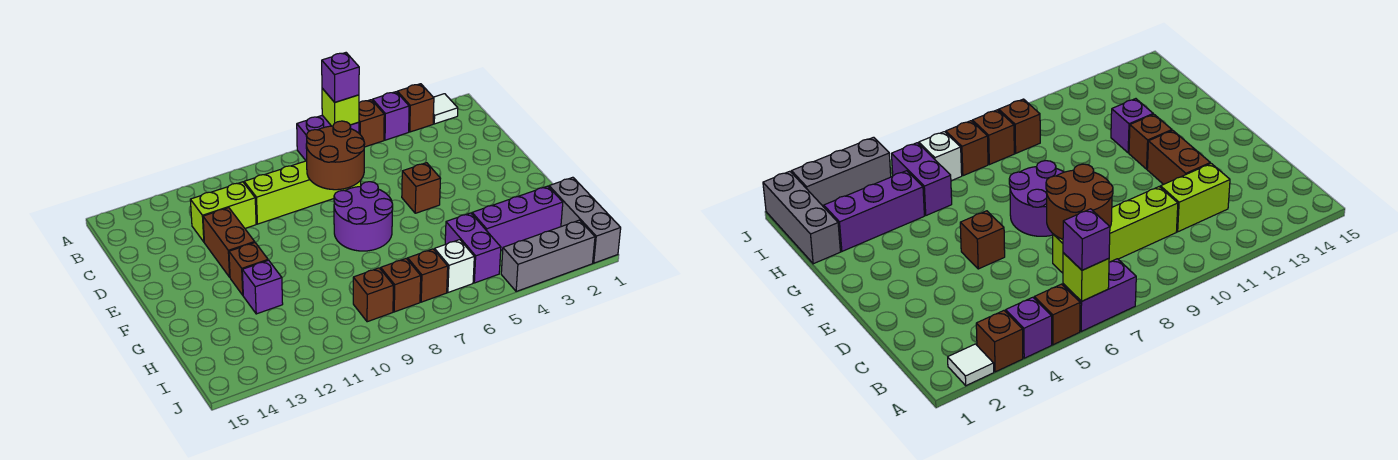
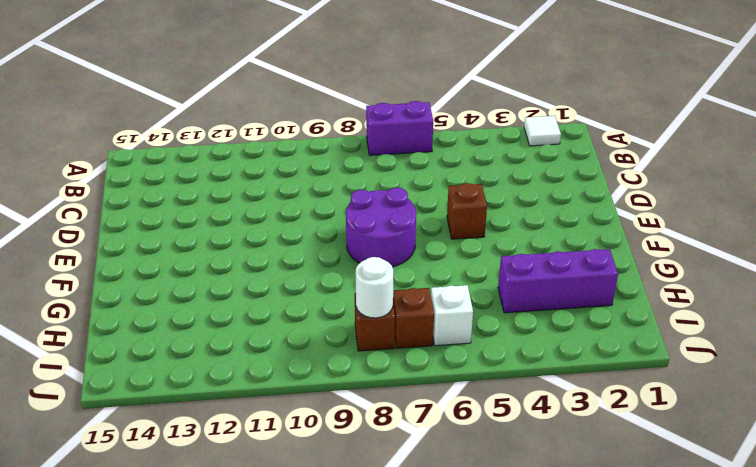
white round brick I8 level 2 -> none
none -> brown brick A3 level 1
none -> purple brick A4 level 1
none -> brown brick A5 level 1

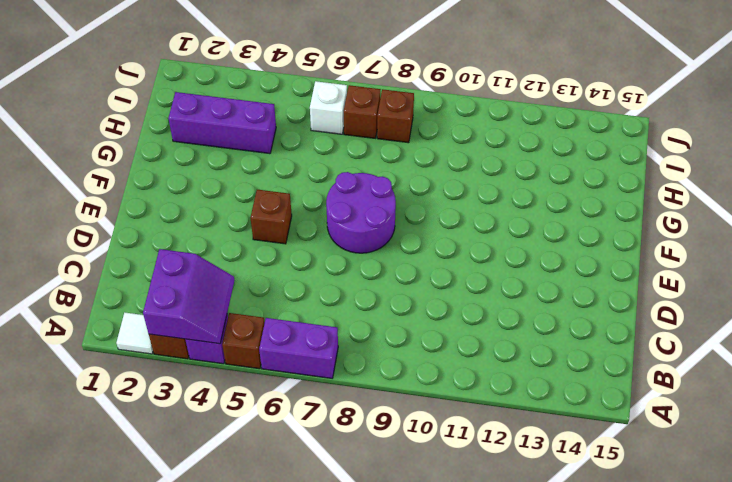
purple slope A3:B4 level 2 top 3 -> none
none -> lime brick C7:C10 level 1
none -> lime brick C11:C12 level 1
none -> brown brick D12:E12 level 1

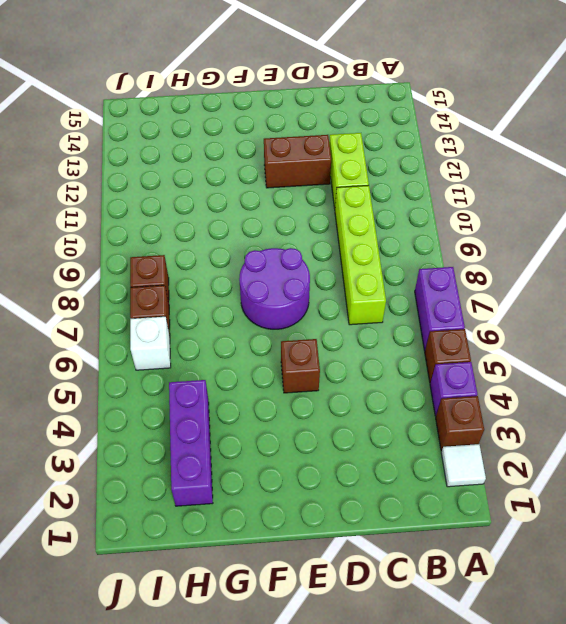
none -> brown brick F12 level 1
none -> purple brick G12 level 1
none -> grey brick H1:J1 level 1

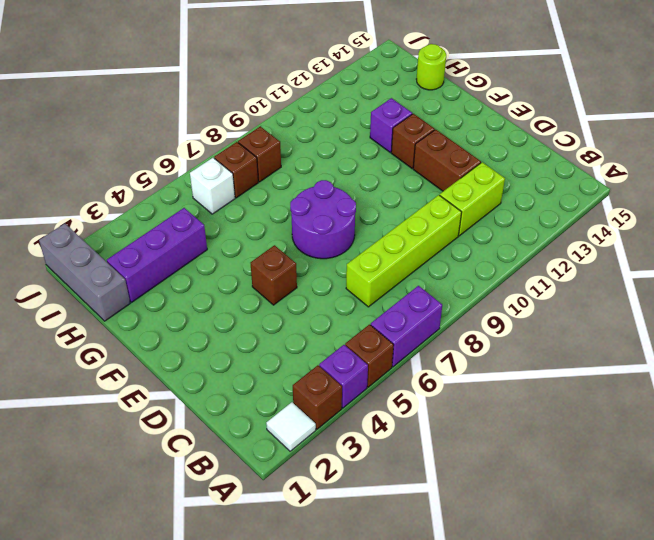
lime round brick H15 level 1 -> none
none -> purple brick H5:I5 level 1
none -> brown brick I9 level 1
none -> grey brick J2:J4 level 1

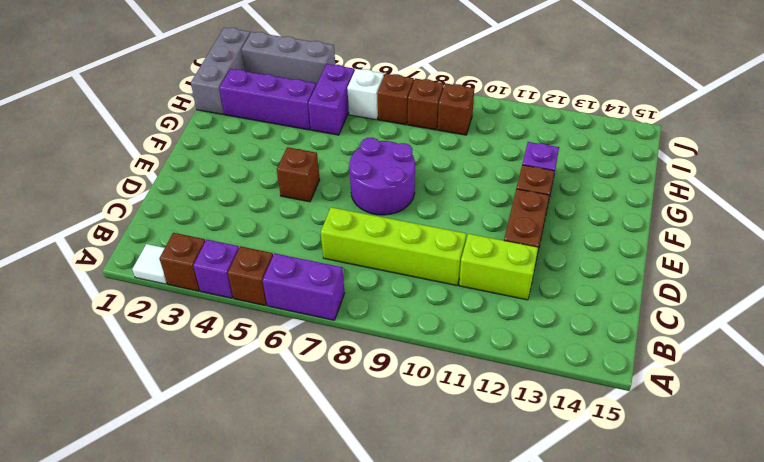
none -> lime brick A6 level 2
none -> brown round brick C7:D8 level 2
none -> purple brick A6 level 3

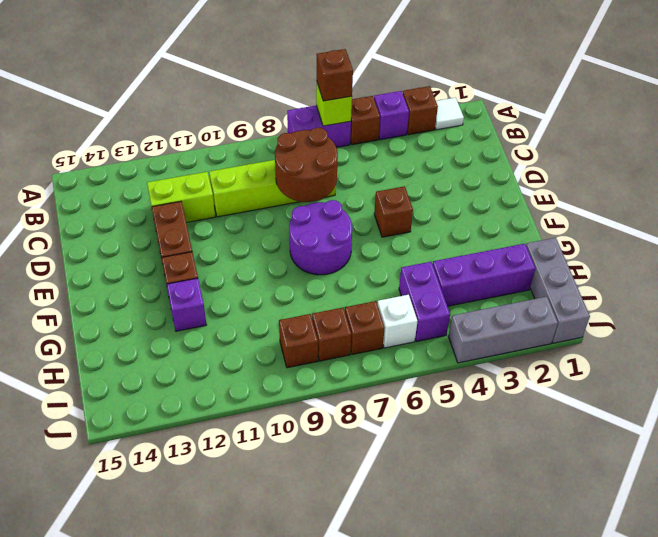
brown brick A6 level 3 -> purple brick A6 level 3

